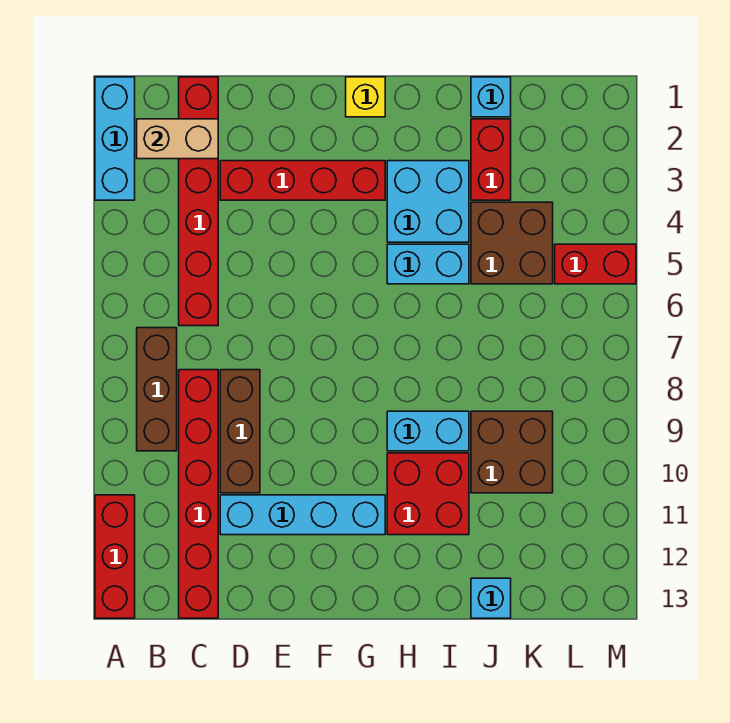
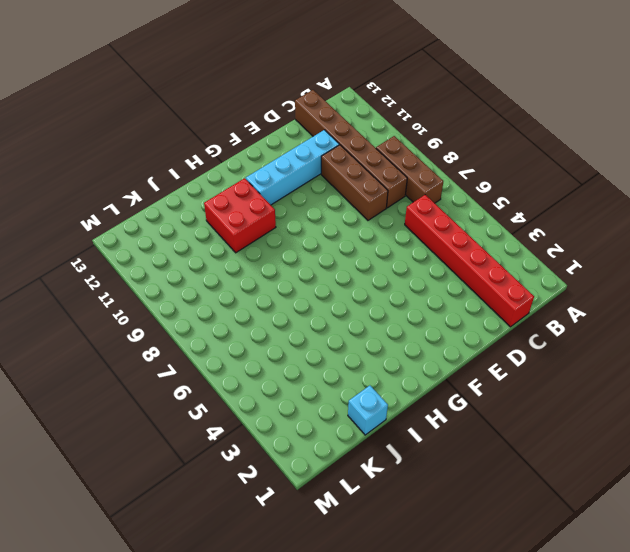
brown brick C8:C13 level 1 -> red brick C8:C13 level 1
none -> cyan brick A1:A3 level 1
none -> red brick A11:A13 level 1
none -> red brick D3:G3 level 1

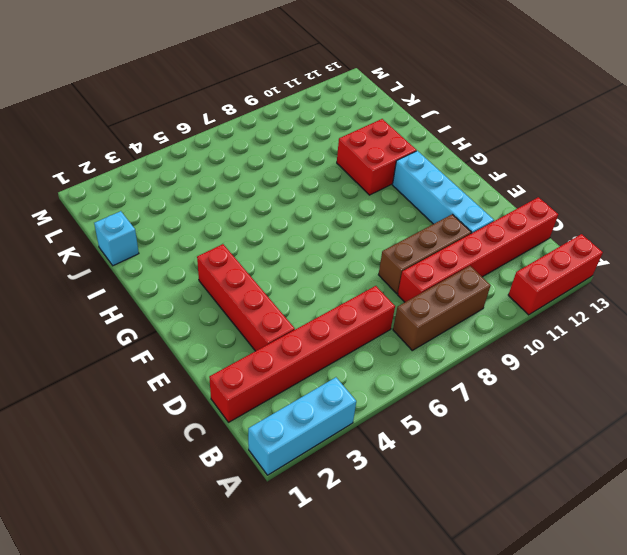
none -> yellow brick G1 level 1
none -> cyan brick H3:I4 level 1
none -> cyan brick H5:I5 level 1

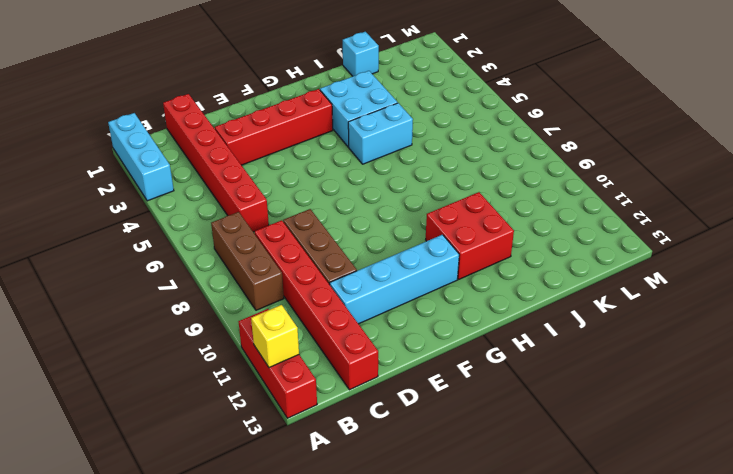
yellow brick A12 level 2 -> yellow brick G1 level 1
none -> cyan brick H9:I9 level 1
none -> red brick J2:J3 level 1
none -> brown brick J4:K5 level 1

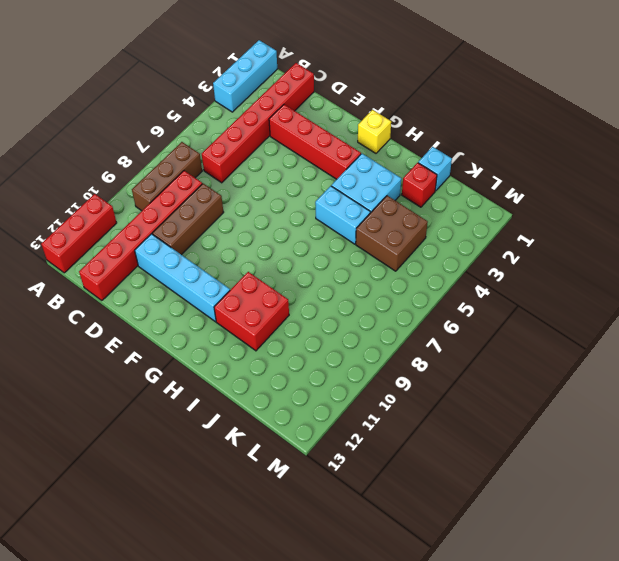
red brick J2 level 1 -> red brick J2:J3 level 1
none -> cyan brick H9:I9 level 1
none -> brown brick J9:K10 level 1
none -> cyan brick J13 level 1

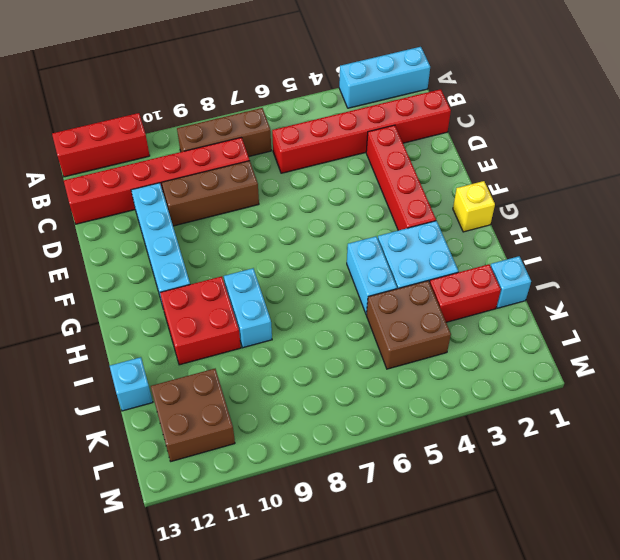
brown brick K11:L12 level 1 -> brown brick J9:K10 level 1
none -> red brick L5:M5 level 1
none -> tan brick B2:C2 level 2

